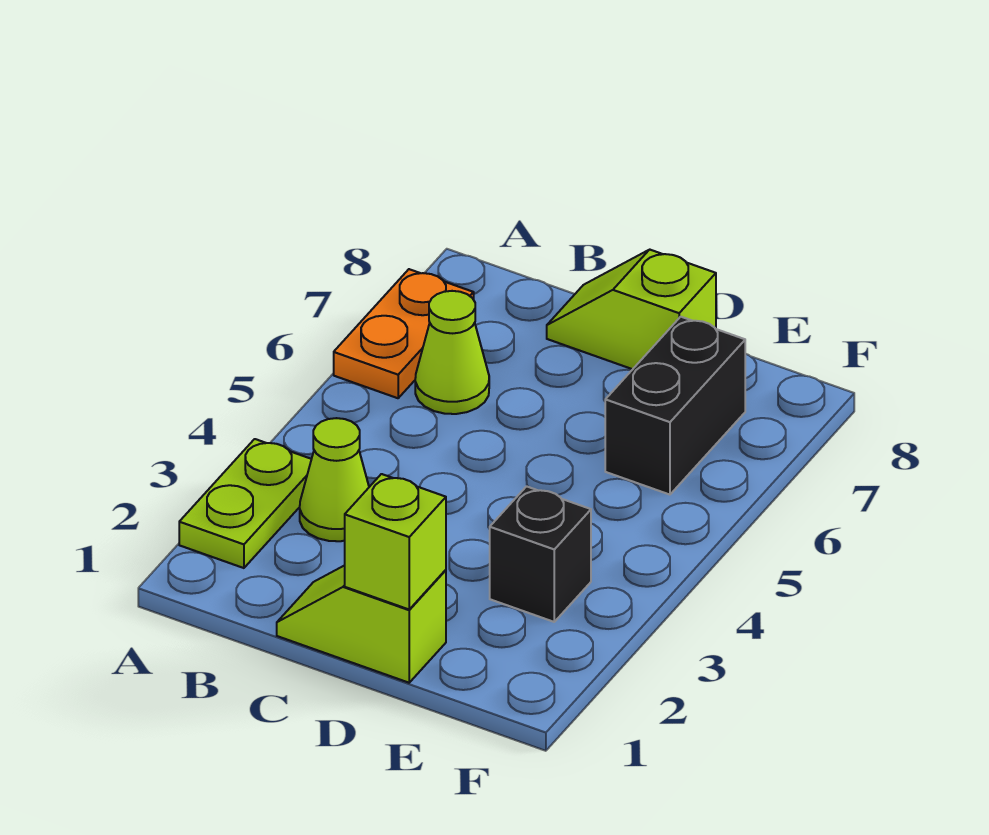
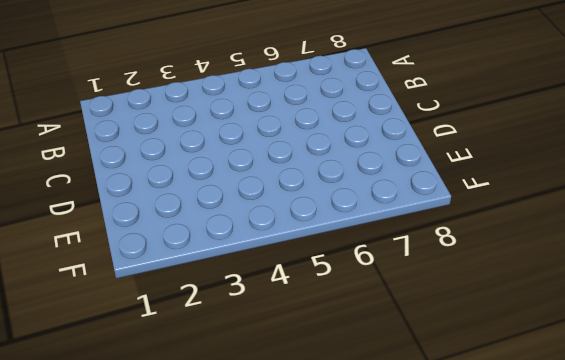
none -> lime plate A2:A3 level 1
none -> orange plate A6:A7 level 1

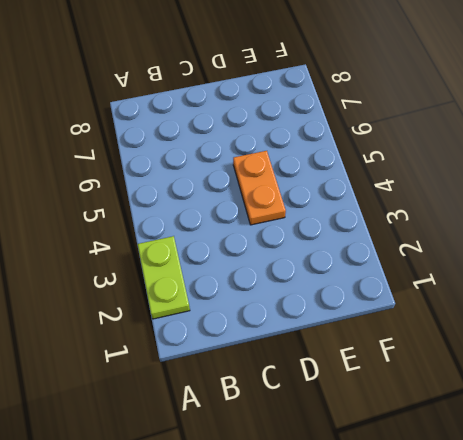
orange plate D4:D5 level 1 -> orange plate A6:A7 level 1
none -> lime cone B3 level 1
none -> lime cone B6 level 1

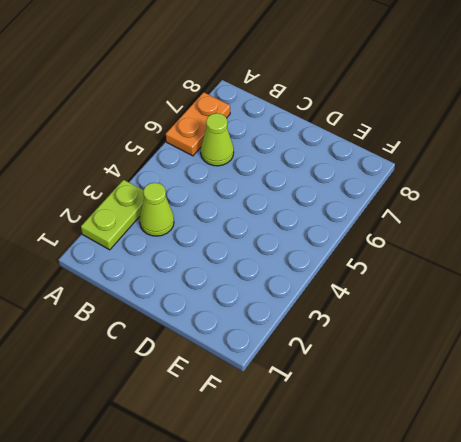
none -> lime slope C1:D1 level 1 top D
none -> lime slope C8:D8 level 1 top D

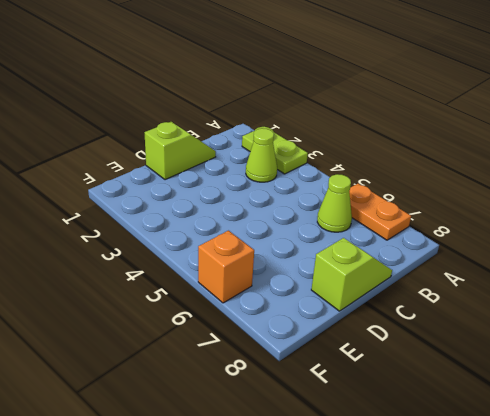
orange brick F6 level 1 -> none
none -> black brick E3 level 1
none -> black brick E6:E7 level 1

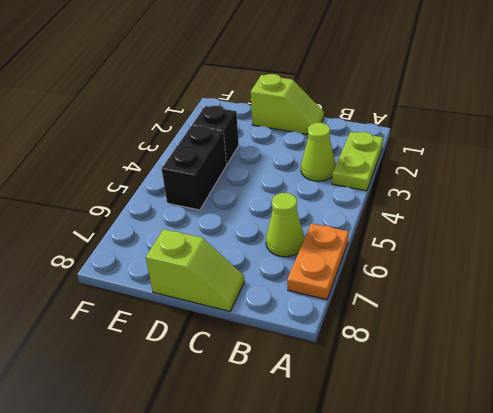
black brick E4:E5 level 1 -> black brick E6:E7 level 1
none -> lime brick D1 level 2

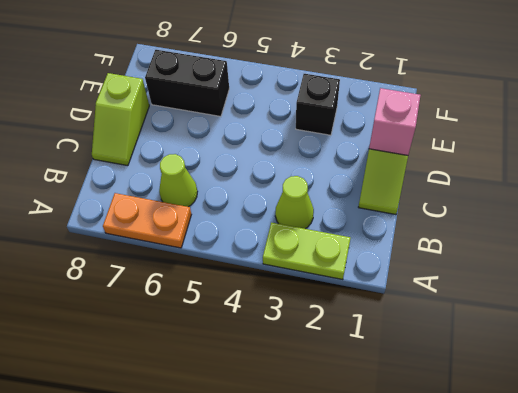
pink brick D1 level 2 -> lime brick D1 level 2

